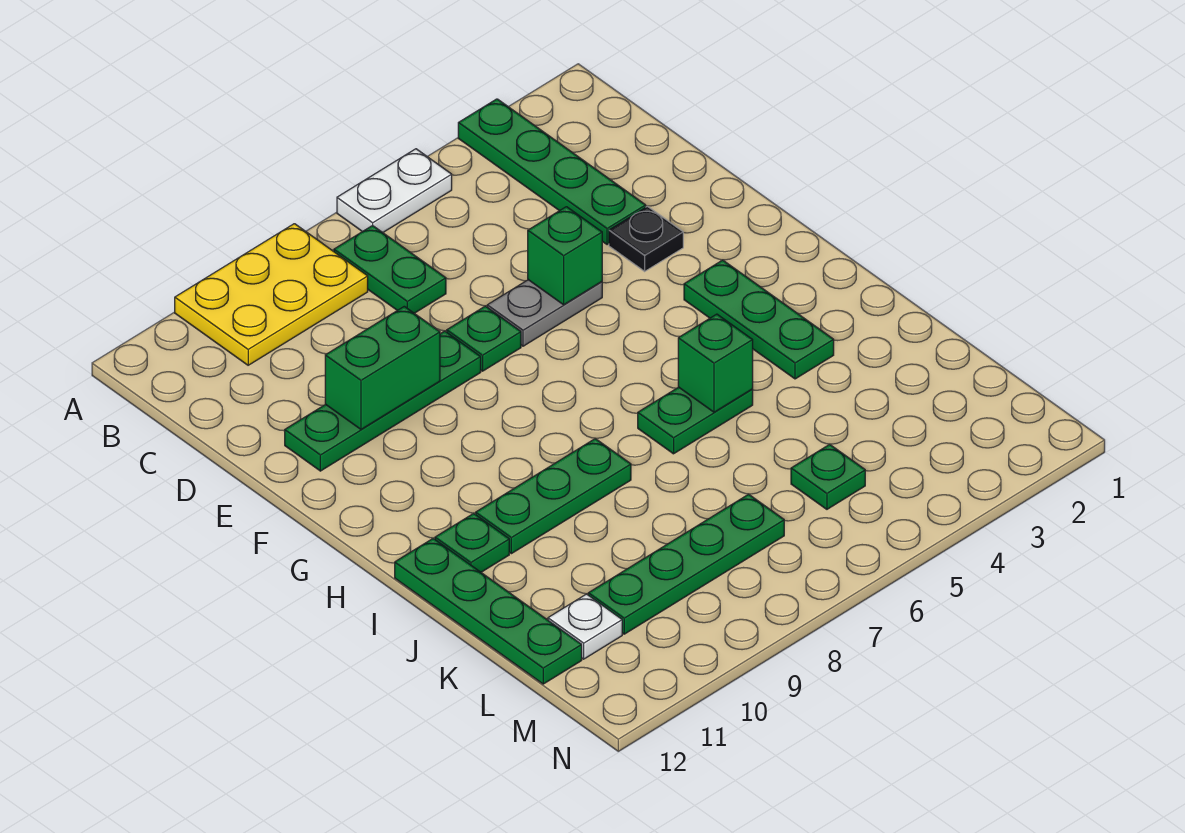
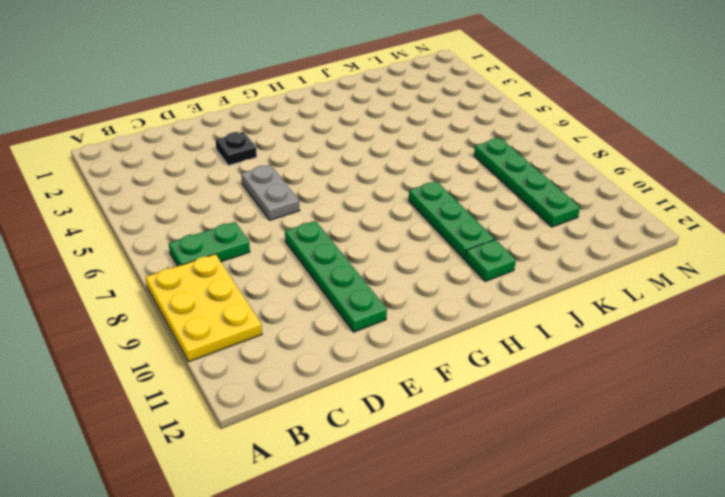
none -> green plate A3:D3 level 1
none -> white plate A5:A6 level 1
none -> green plate E7 level 1

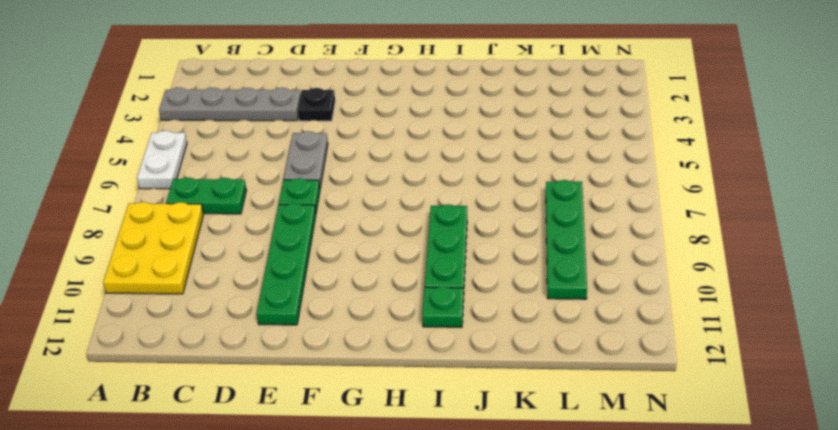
grey plate A3:D3 level 1 -> green plate A3:D3 level 1
none -> green plate G3:I3 level 1
none -> green plate I5:I6 level 1
none -> green plate I12:L12 level 1

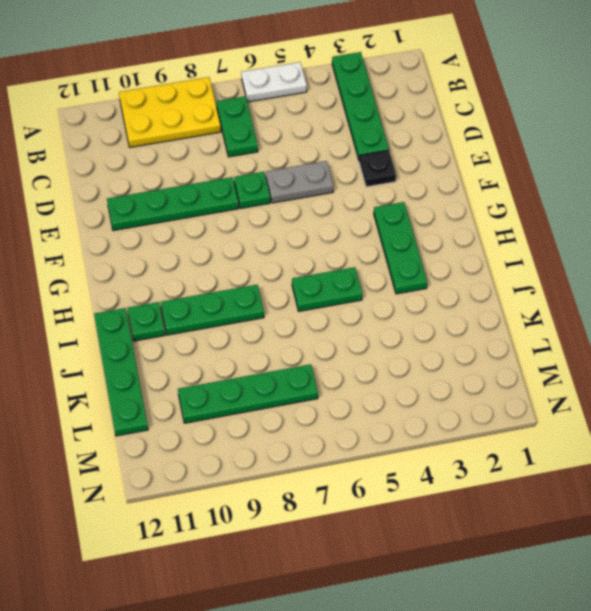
none -> green plate L5 level 1
none -> white plate L11 level 1
none -> green brick E5 level 2

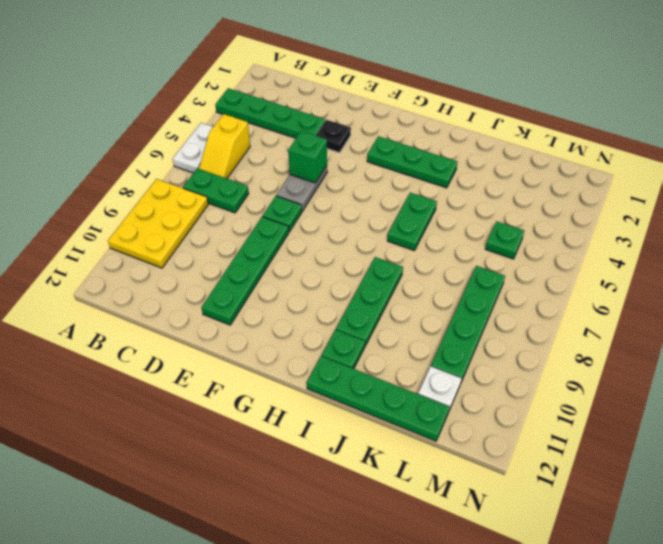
yellow slope B5:B6 level 1 top 5 -> none
none -> green brick E9:E10 level 2
none -> green brick I5 level 2

